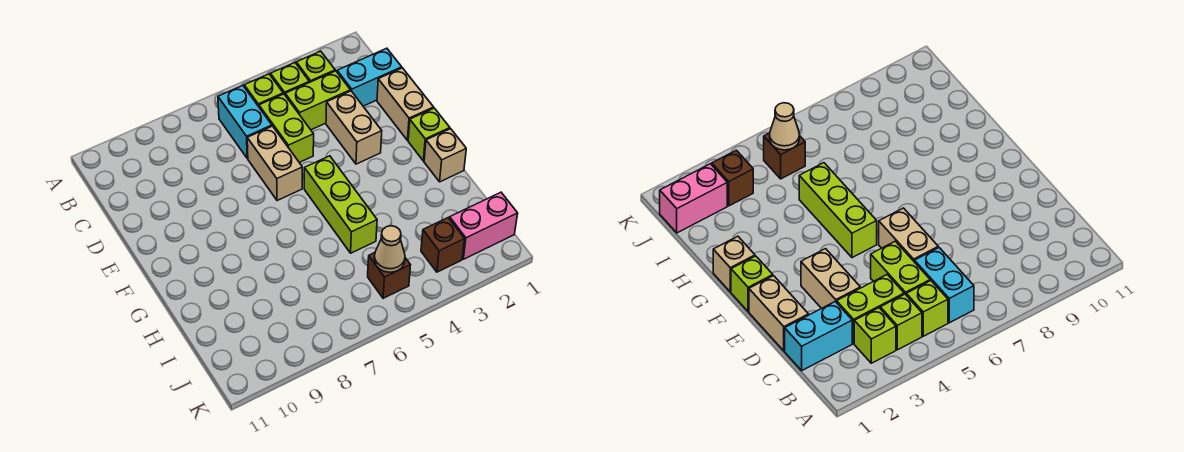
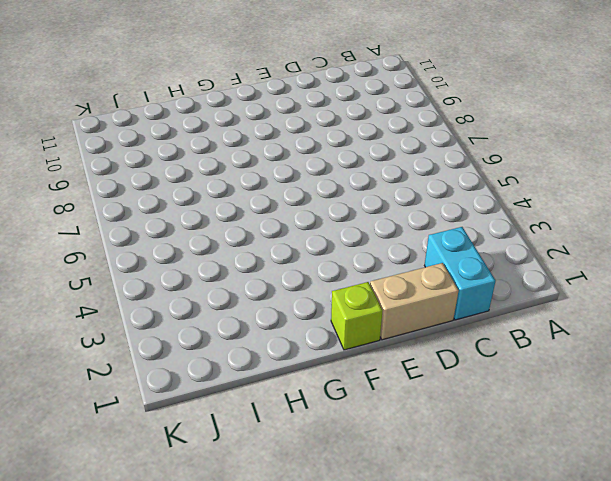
none -> lime brick B3 level 1
none -> lime brick B4 level 1
none -> lime brick B5 level 1

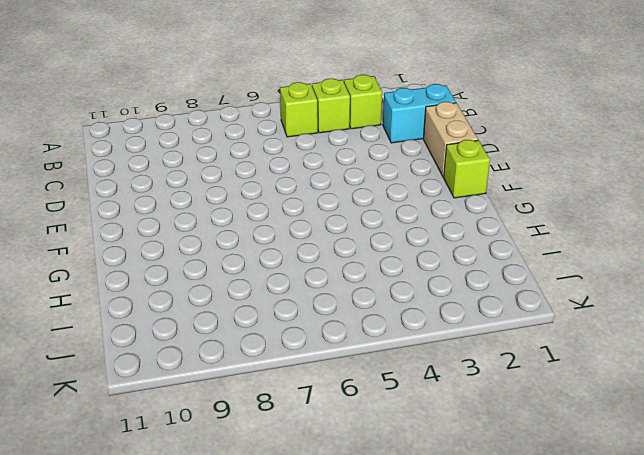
none -> cyan brick B6:C6 level 1
none -> lime brick C3:C4 level 1
none -> lime brick C5:D5 level 1

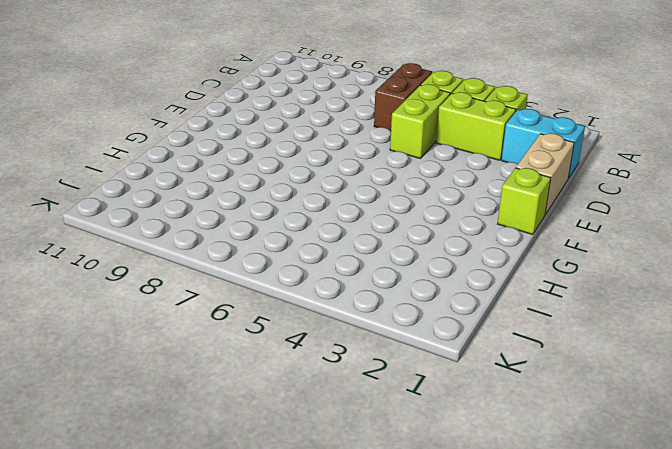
brown brick B6:C6 level 1 -> cyan brick B6:C6 level 1
none -> tan brick D3:E3 level 1
none -> tan brick D6:E6 level 1
none -> lime brick F5:H5 level 1

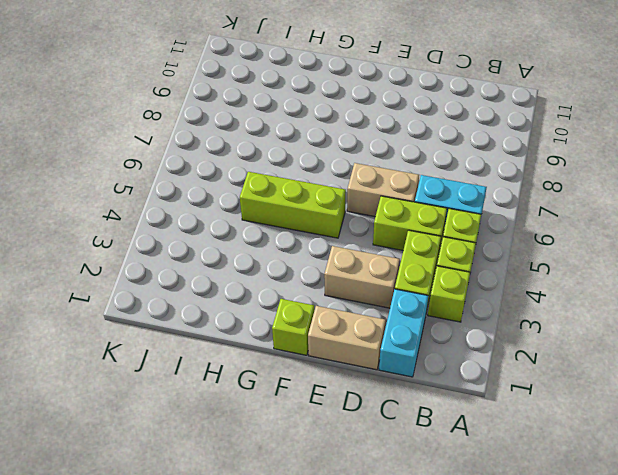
none -> tan brick G1 level 1
none -> pink brick J1:J2 level 1
none -> brown brick J3 level 1

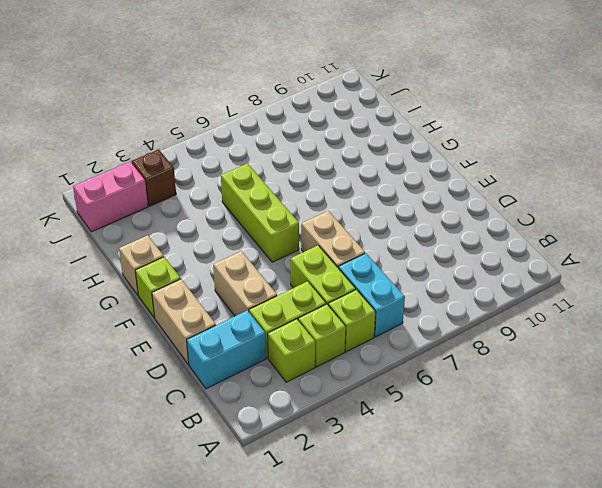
none -> brown brick J5 level 1
none -> tan cone J5 level 2

